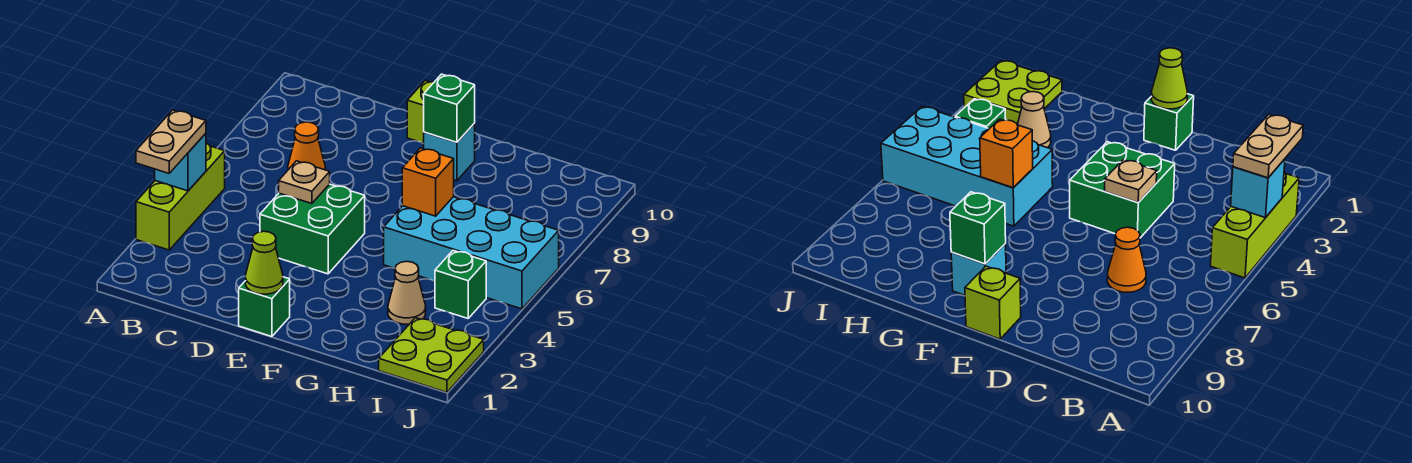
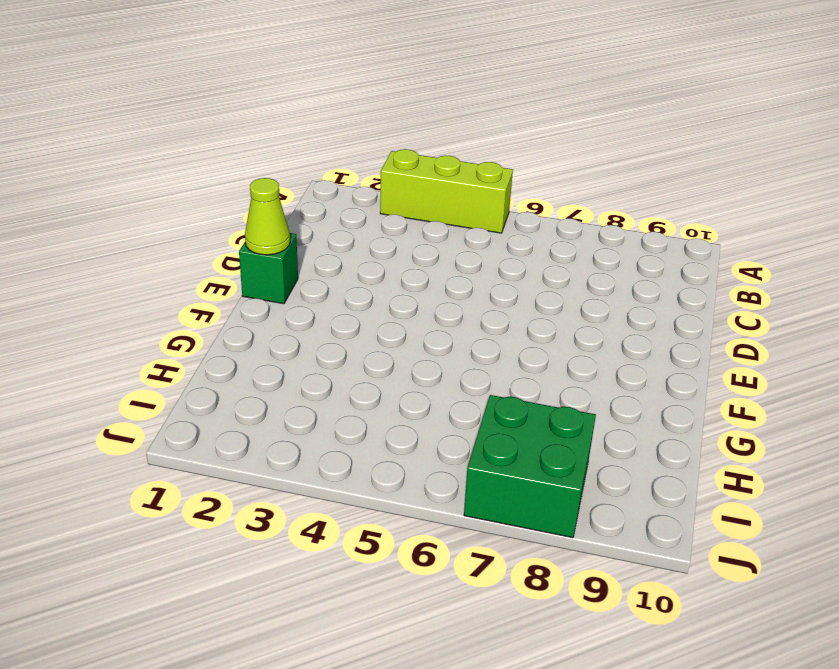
green brick I7:J8 level 1 -> green brick D4:E5 level 1
none -> orange cone C7 level 1
none -> lime brick E10 level 1
none -> cyan brick F9 level 1

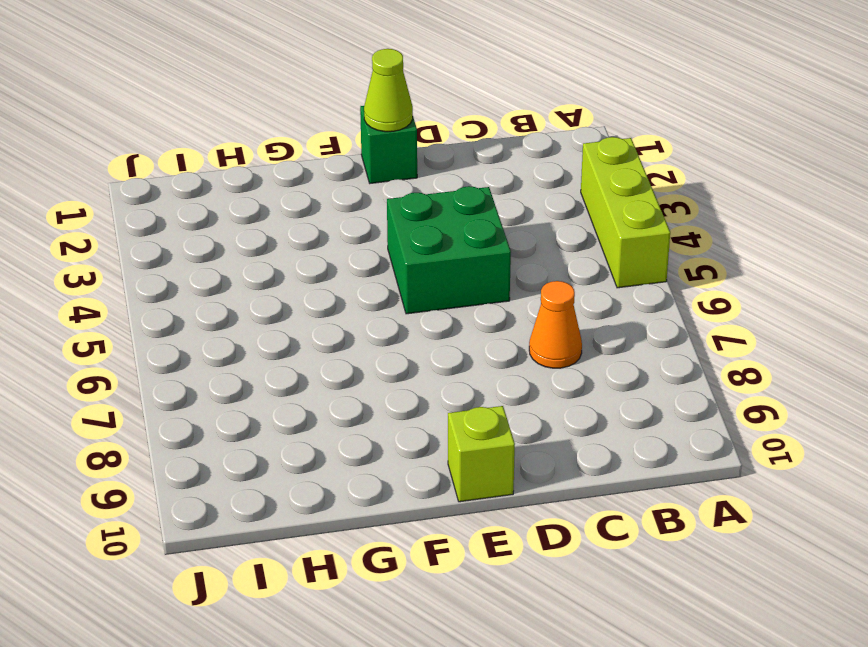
none -> cyan brick F9 level 1
none -> cyan brick G5:J6 level 1
none -> tan cone H3 level 1

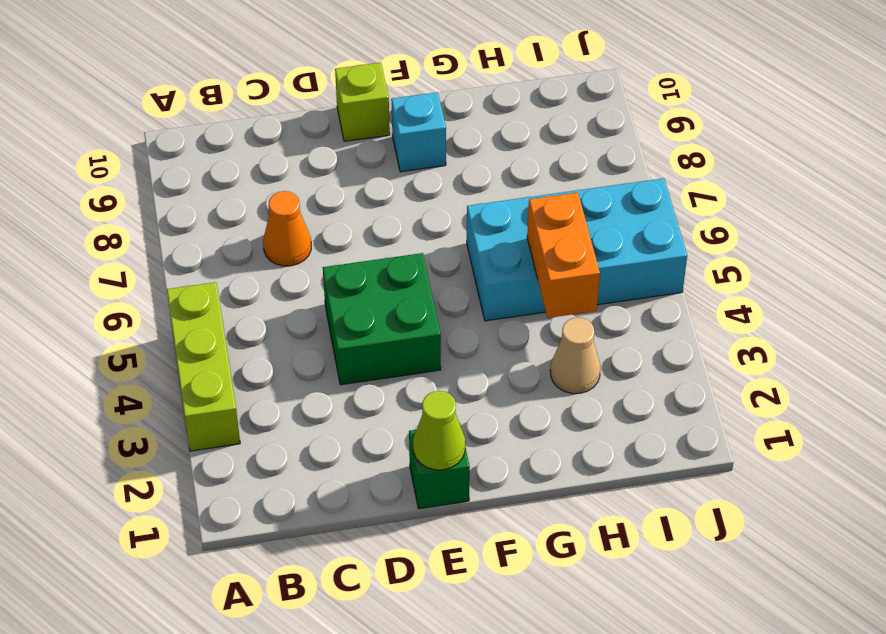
orange brick H4:H5 level 2 -> none
none -> lime plate I1:J2 level 1
none -> green brick I4 level 1
none -> cyan brick A4 level 2

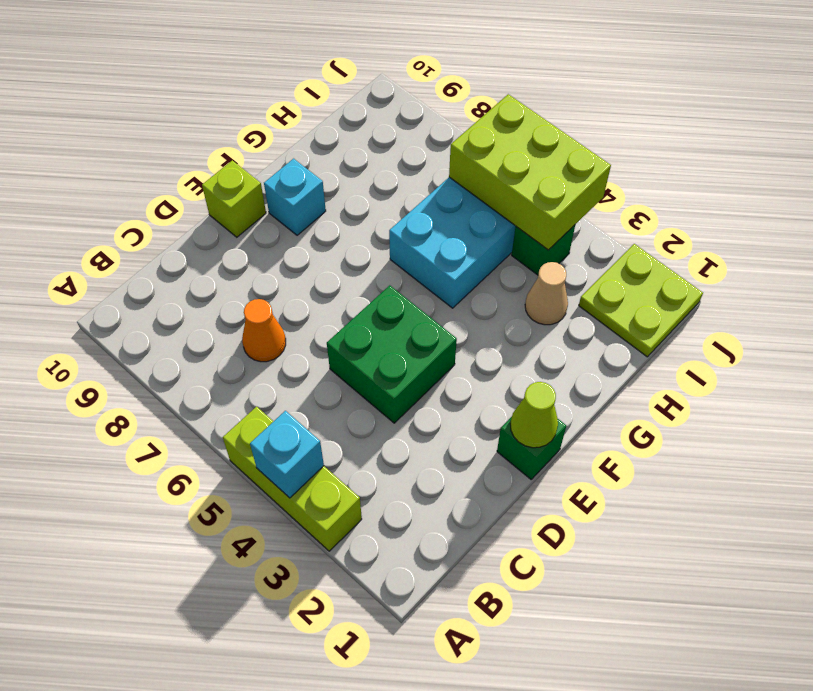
lime brick I4:J6 level 2 -> none
none -> tan plate D5 level 2
none -> green brick F9 level 2
none -> orange brick G6 level 2

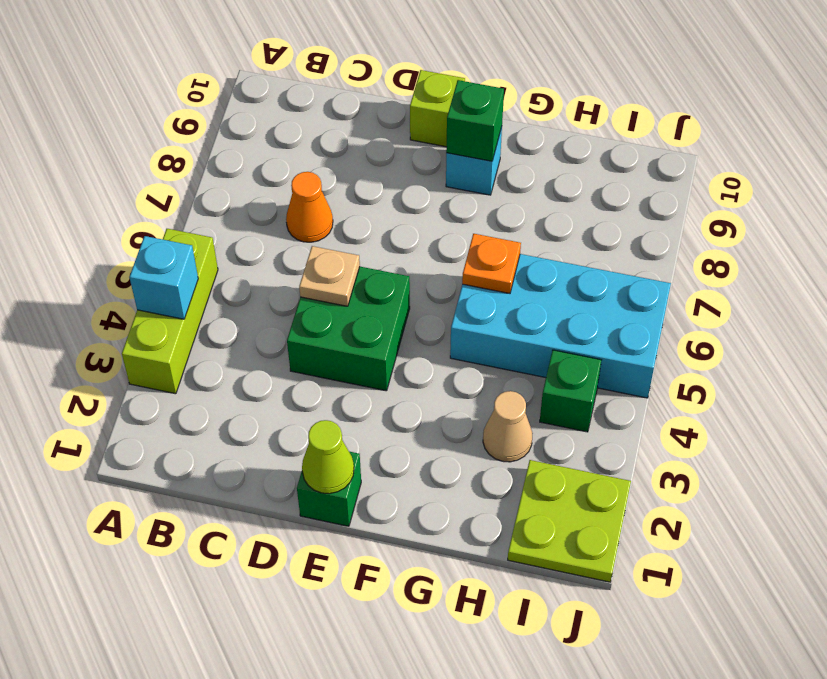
orange plate G6 level 2 -> orange brick G6 level 2
none -> tan plate A3:A4 level 3

